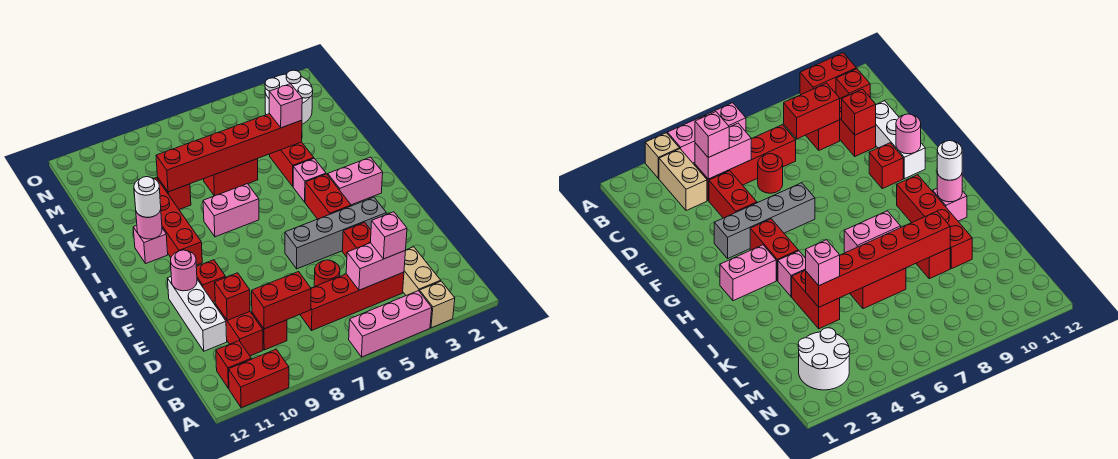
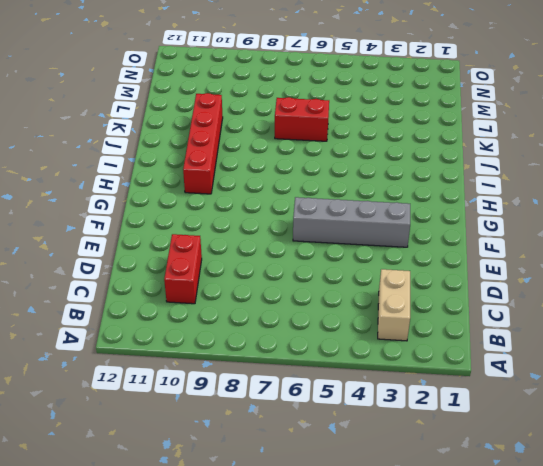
none -> tan brick A3 level 1
none -> pink brick A4:A6 level 1
none -> red brick A10:A11 level 1
none -> red brick B11 level 1

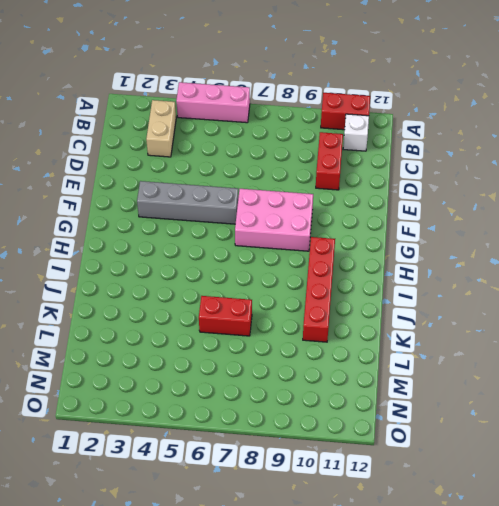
white brick B11 level 1 -> red brick B11 level 1
pink brick F7:G9 level 1 -> none
none -> tan brick A3 level 1
none -> red brick C4:C7 level 1
none -> red brick C9 level 1
none -> red brick D4:E4 level 1

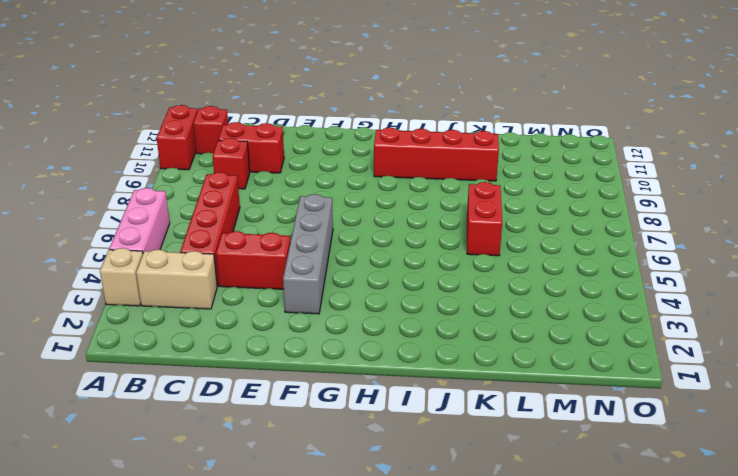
none -> red round brick D6 level 1
none -> white brick D11:F11 level 1
none -> red brick F10 level 1
none -> red brick G4:H4 level 1

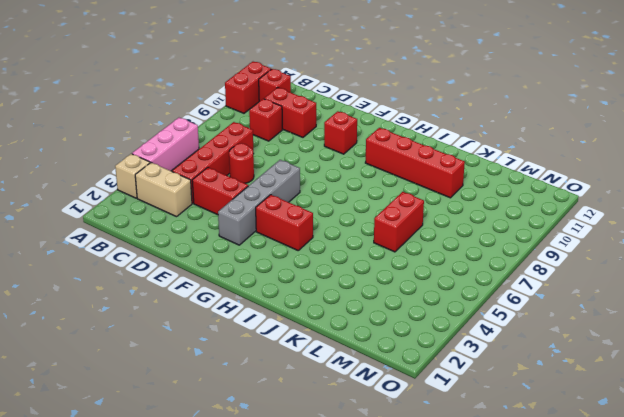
none -> white brick D11:F11 level 1
none -> pink brick H2:H3 level 1
none -> pink brick I4 level 1
none -> pink brick I7:I8 level 1

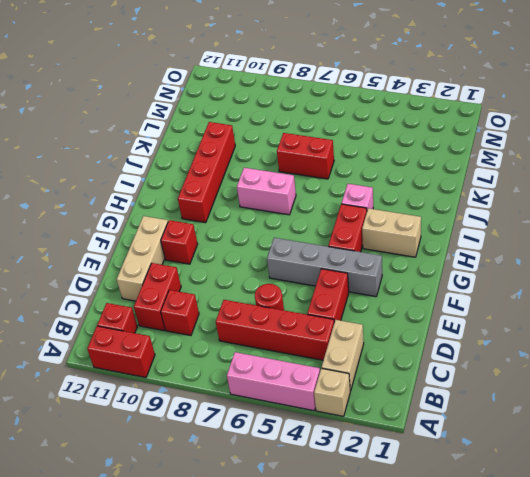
tan brick D11:F11 level 1 -> white brick D11:F11 level 1
tan brick H2:H3 level 1 -> pink brick H2:H3 level 1
none -> pink brick I11 level 1
none -> red brick J4:K4 level 1
none -> red brick K9 level 1
none -> white round brick M2:N3 level 1

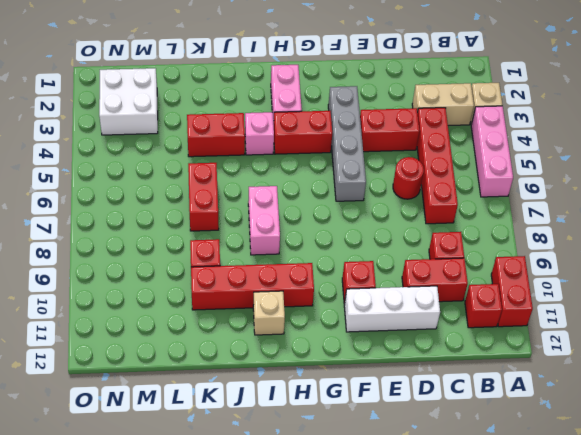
tan brick I11 level 1 -> pink brick I11 level 1
white brick M2:N3 level 1 -> white round brick M2:N3 level 1
none -> pink brick C4:C5 level 2
none -> red brick C8:C9 level 2
none -> red brick D10 level 2
none -> pink round brick F11 level 2

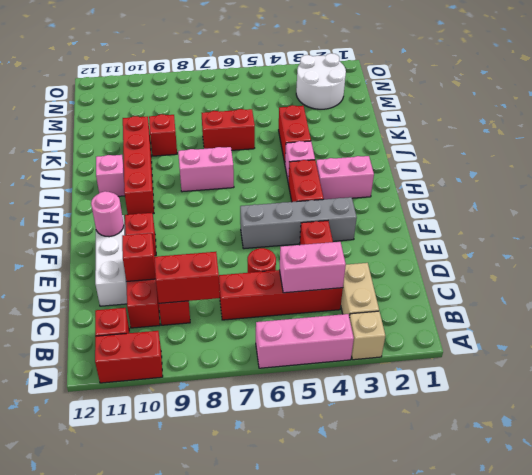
none -> pink round brick I11 level 2
none -> red brick K4:K9 level 2
none -> pink brick C4 level 3
none -> white round brick I11 level 3

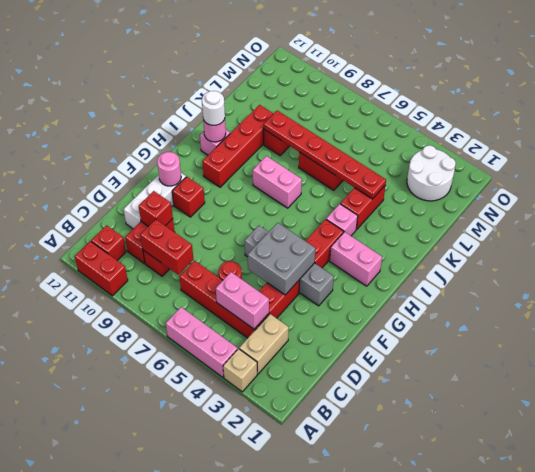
grey brick E4:F5 level 2 -> none
red plate K4:K9 level 2 -> red brick K4:K9 level 2
none -> pink brick C4 level 3
none -> pink brick K4 level 3

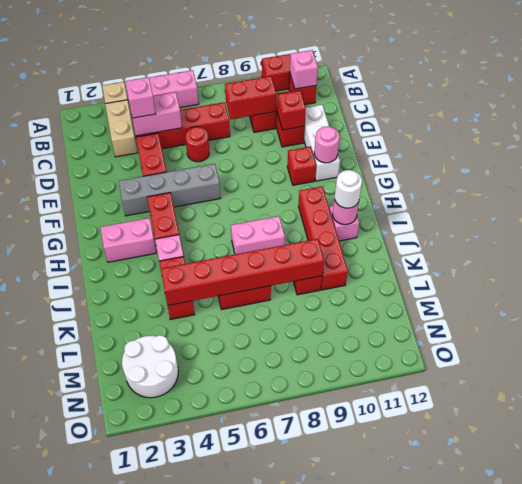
pink brick B11 level 2 -> pink brick K4 level 3

